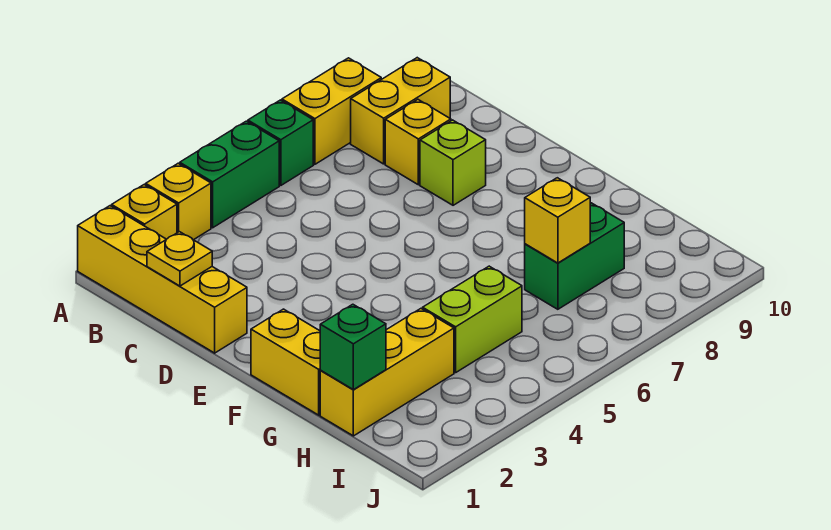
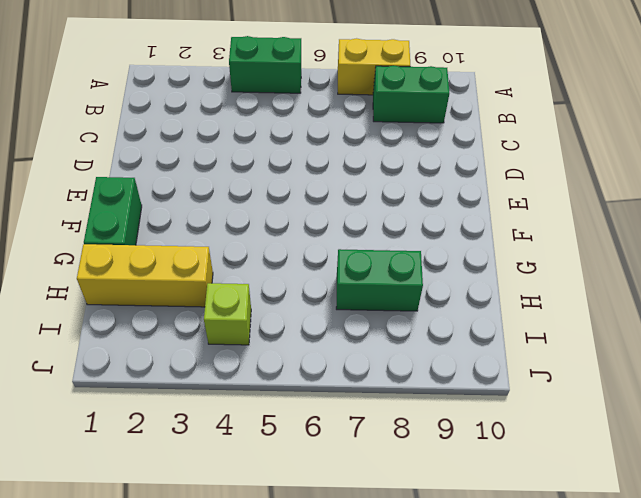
green brick B8:B9 level 1 -> yellow brick B8:B9 level 1
green brick F1:G1 level 1 -> yellow brick F1:G1 level 1
lime brick I4 level 1 -> lime brick D8 level 1
none -> yellow brick A1:D1 level 1
none -> yellow brick A2 level 1
none -> yellow brick A3 level 1

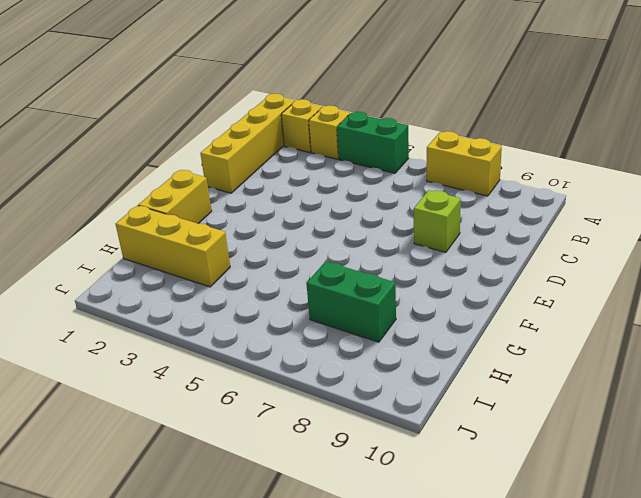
none -> green brick A6 level 1
none -> yellow brick B8:B9 level 1
none -> yellow brick C8 level 1

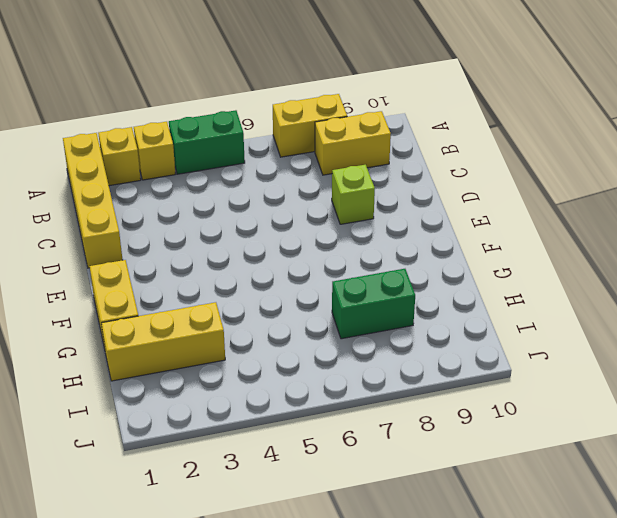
none -> green brick A6 level 1
none -> yellow brick C8 level 1
none -> lime brick H4:H5 level 1

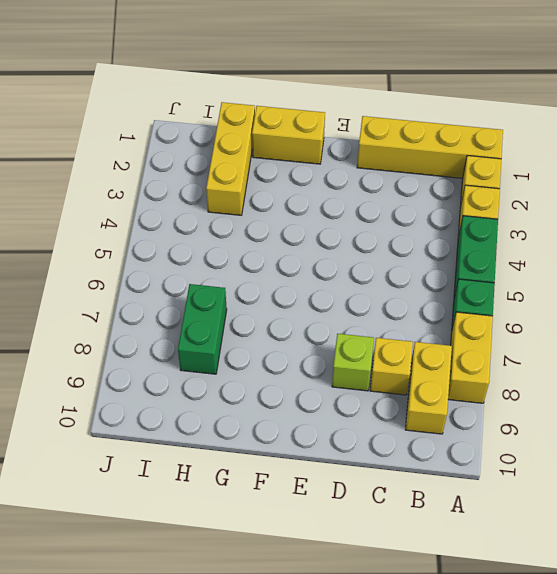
none -> lime brick H4:H5 level 1
none -> yellow plate C1 level 2
none -> green brick H1 level 2

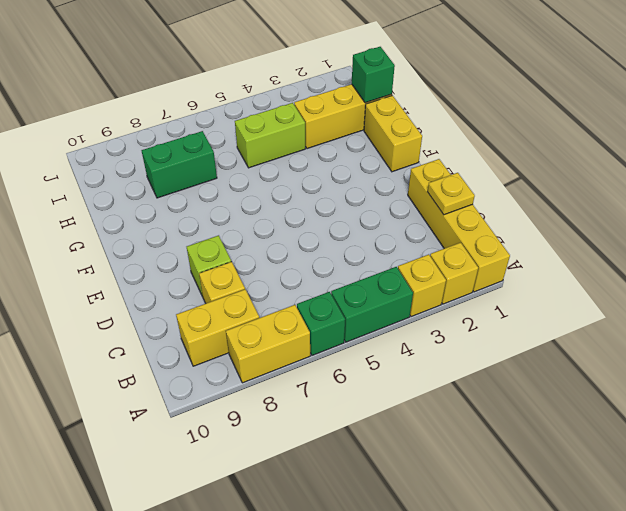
none -> yellow brick H7 level 2

